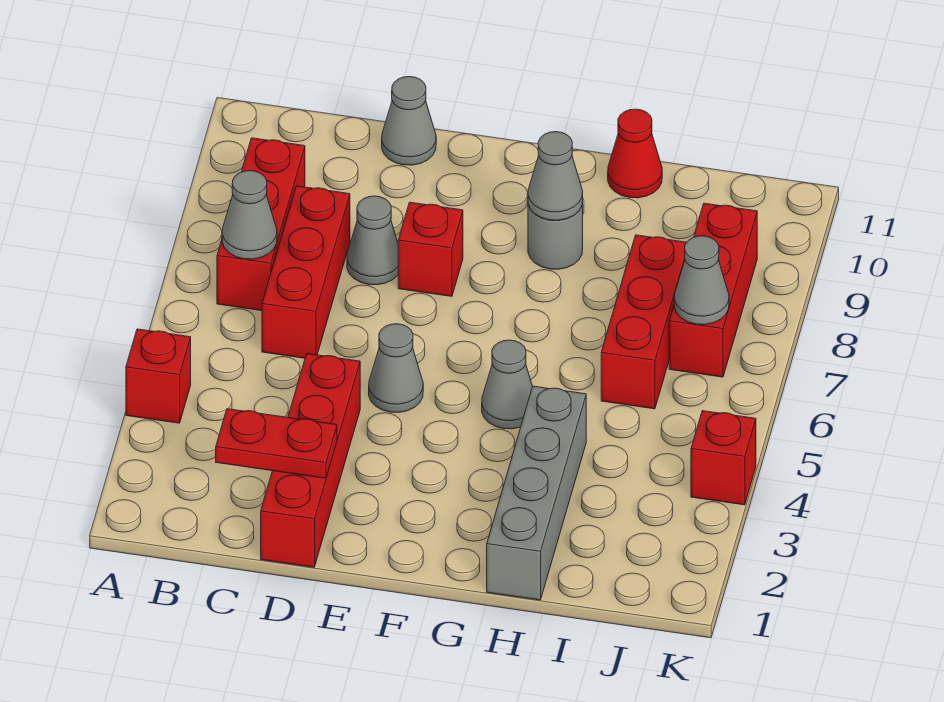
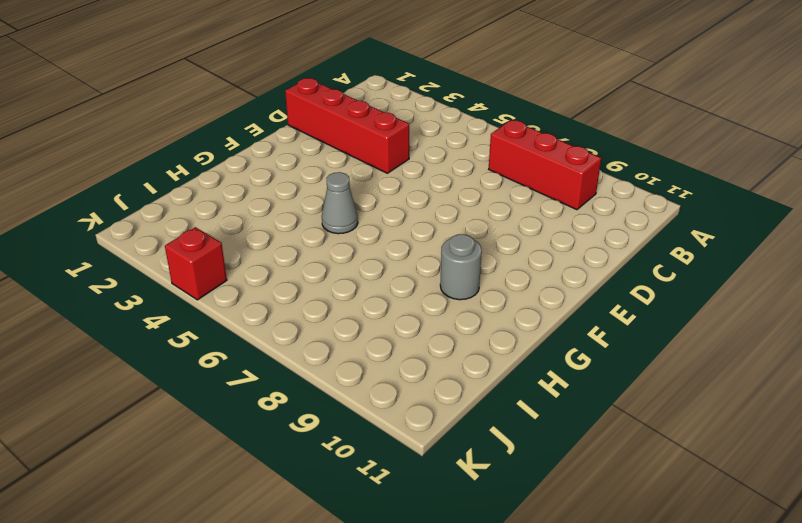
none -> red brick A4 level 1
none -> red brick C6:C8 level 1
none -> grey cone D8 level 1

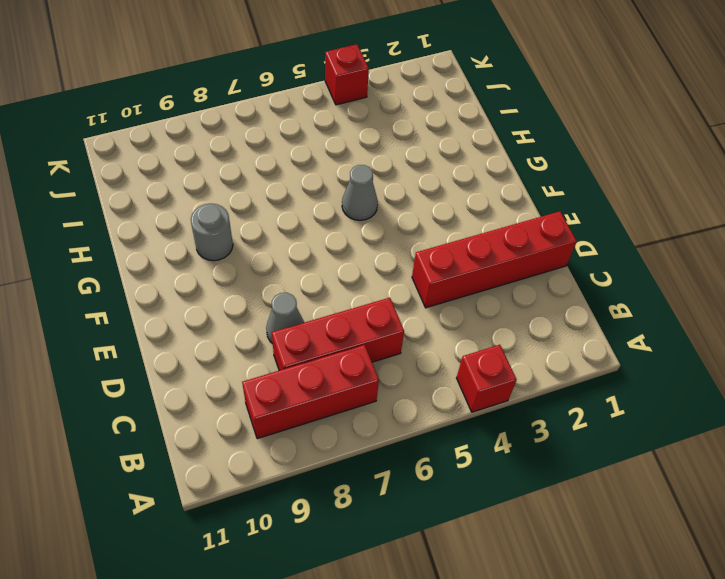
none -> grey cone D11 level 1
none -> grey cone E5 level 1
none -> red brick E8 level 1

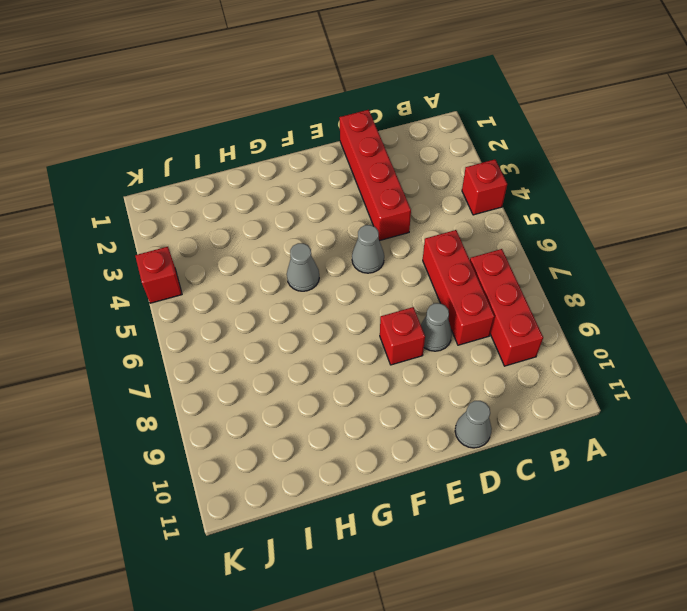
none -> grey round brick G9 level 1
none -> grey brick H1:H4 level 1
none -> red cone H11 level 1

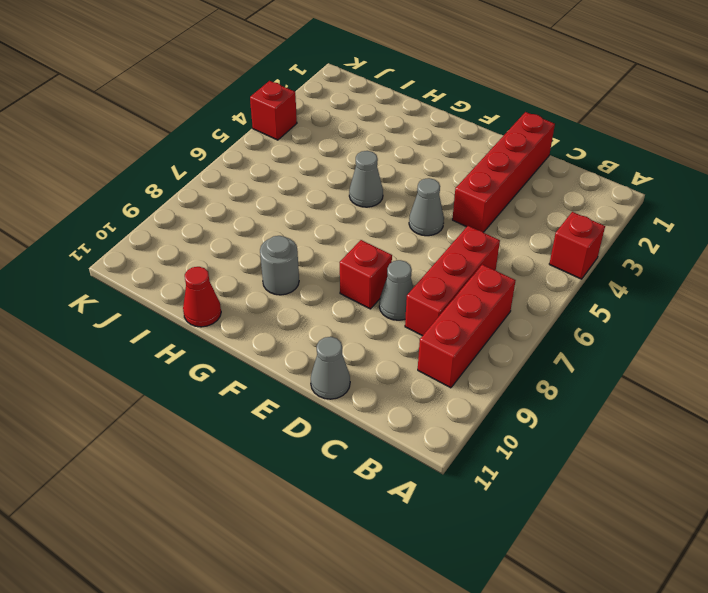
none -> grey brick H1:H4 level 1
none -> red brick I6:I8 level 1
none -> red brick J7:J9 level 1

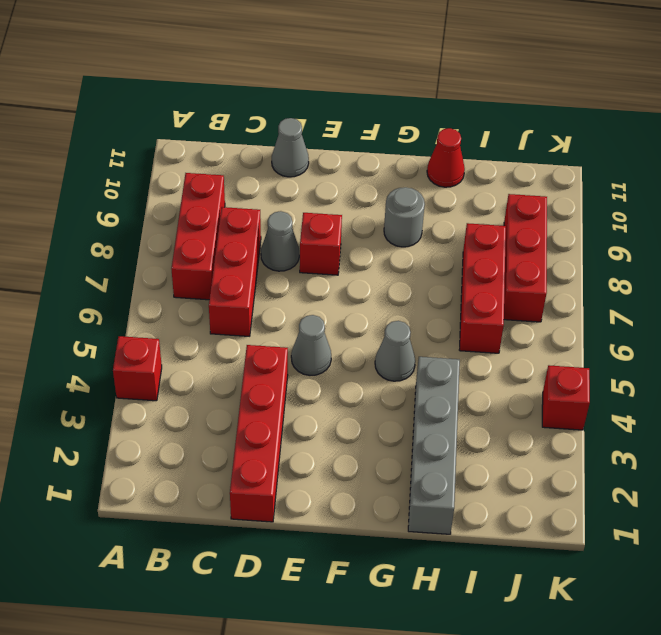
none -> grey cone B7 level 2
none -> red plate C2:D2 level 2
none -> grey cone G9 level 2

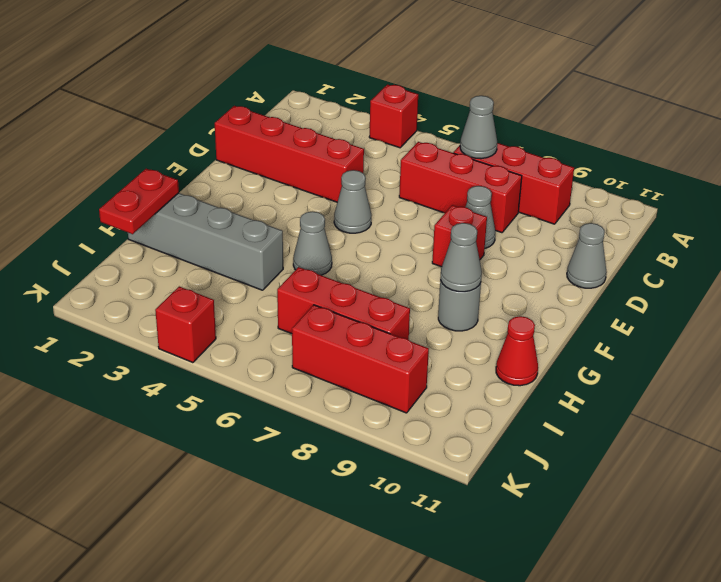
red plate H1:I1 level 2 -> red plate C2:D2 level 2
none -> grey cone J7 level 2

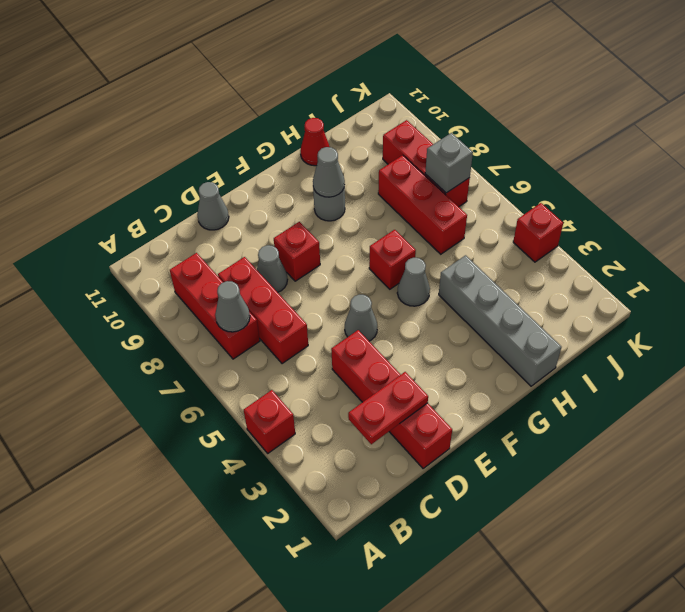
red brick G6 level 1 -> none
grey brick J7 level 2 -> grey cone J7 level 2

